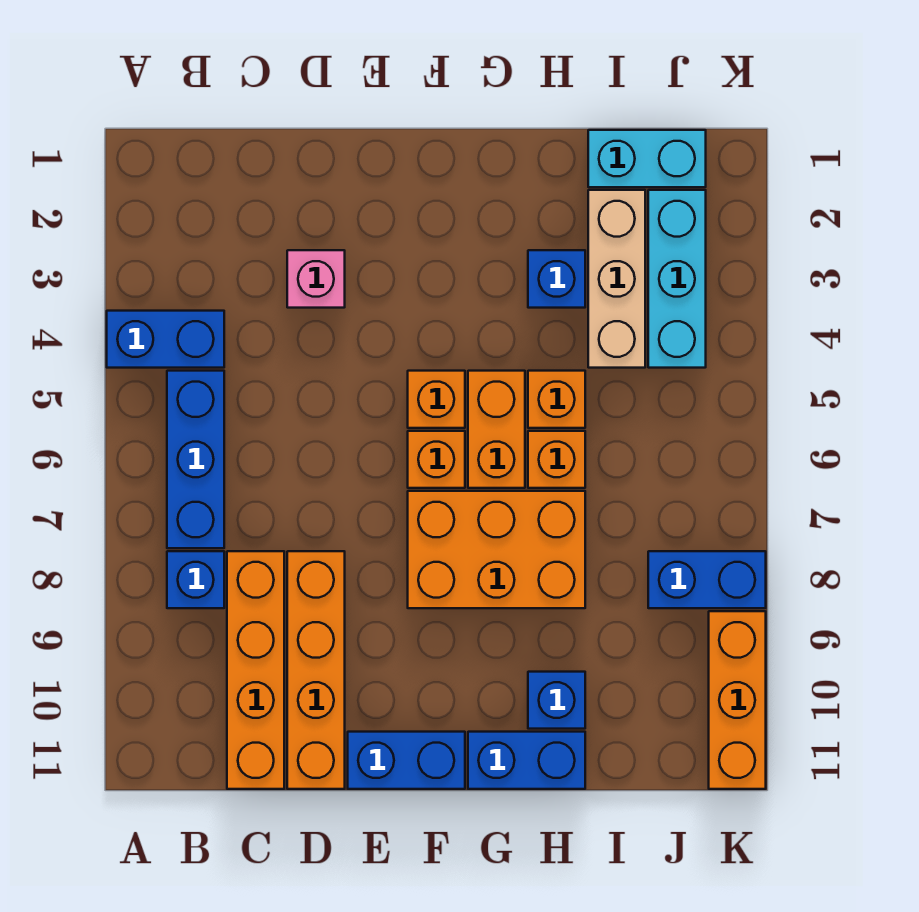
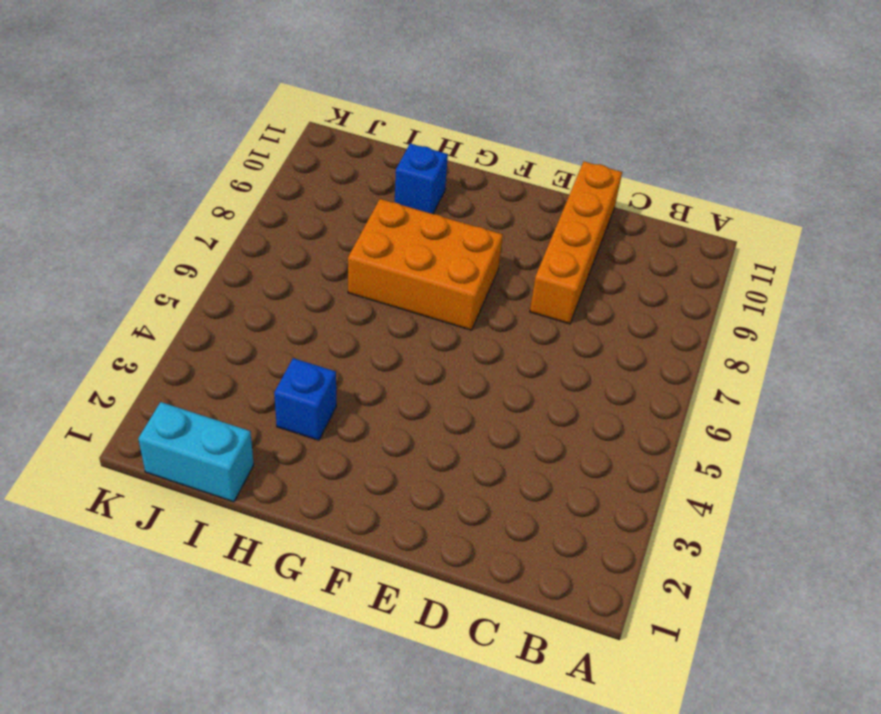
none -> blue brick A4:B4 level 1
none -> blue brick B5:B7 level 1
none -> blue brick B8 level 1

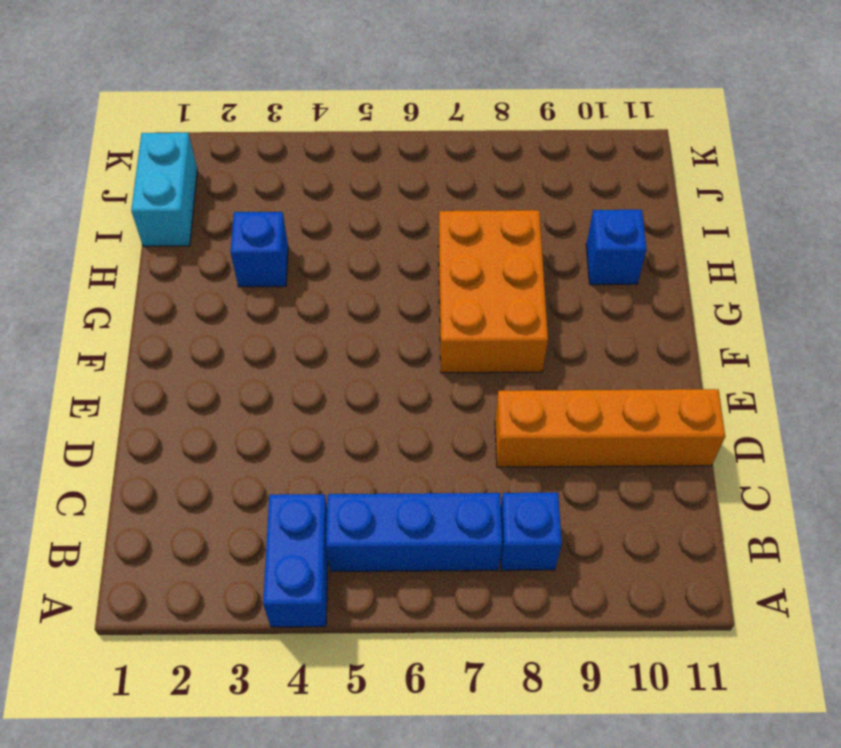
none -> orange brick C8:C11 level 1
none -> pink brick D3 level 1
none -> blue brick E11:F11 level 1

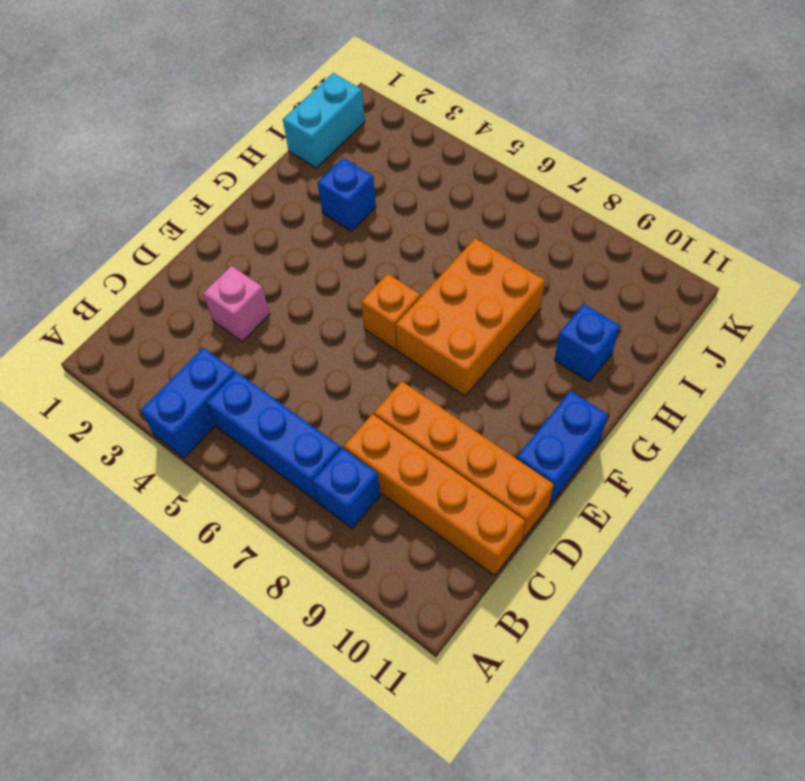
none -> orange brick F5 level 1
none -> orange brick G5:G6 level 1
none -> blue brick G11:H11 level 1

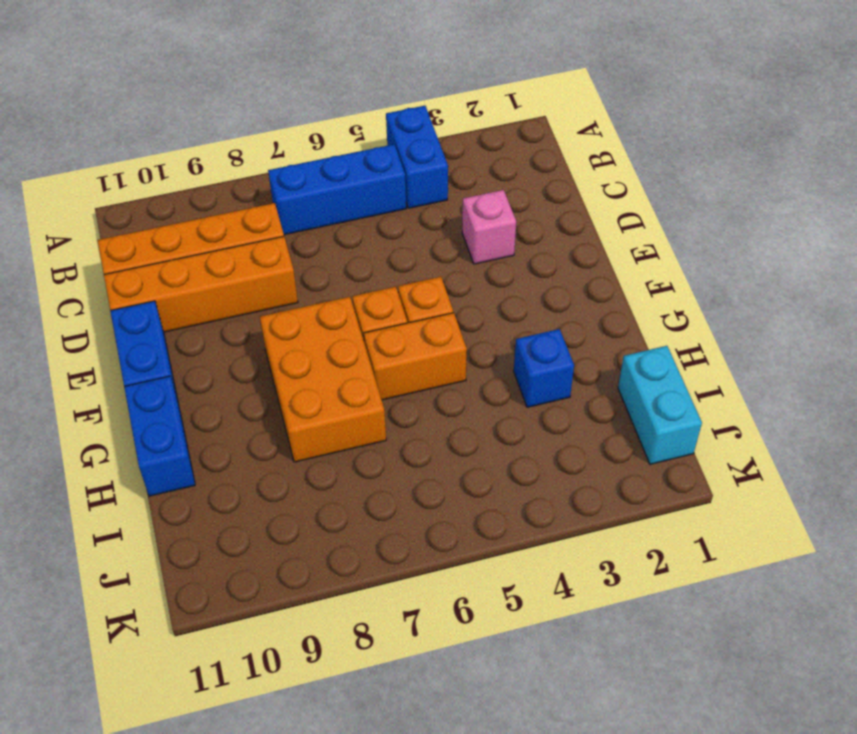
none -> blue brick B8 level 1
none -> orange brick H5 level 1
none -> orange brick H6 level 1

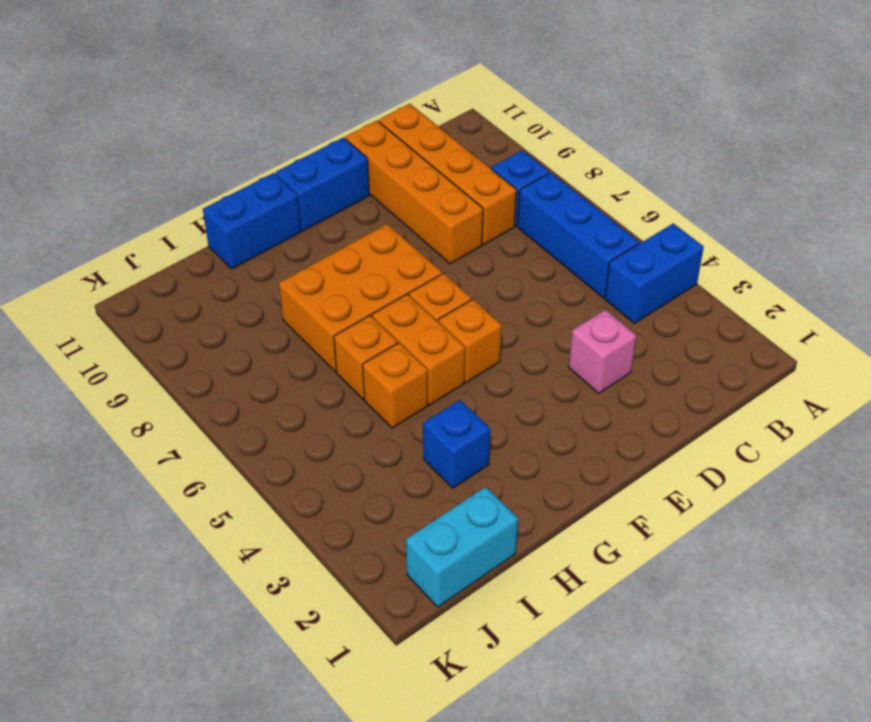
none -> blue brick H10 level 1
none -> tan brick I2:I4 level 1
none -> cyan brick J2:J4 level 1

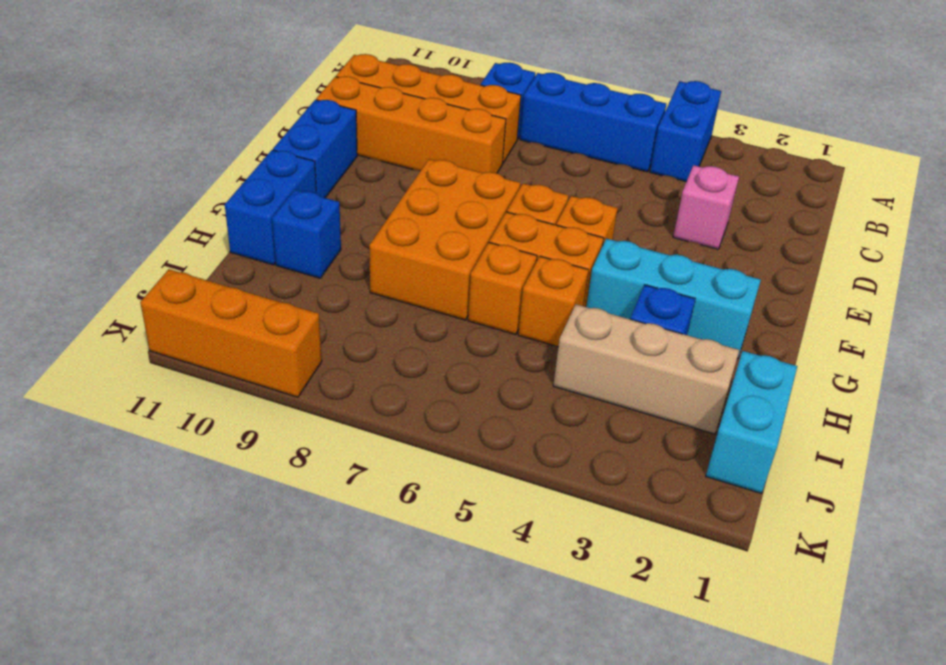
cyan brick G2:G4 level 1 -> cyan brick J2:J4 level 1
none -> blue brick J8:K8 level 1

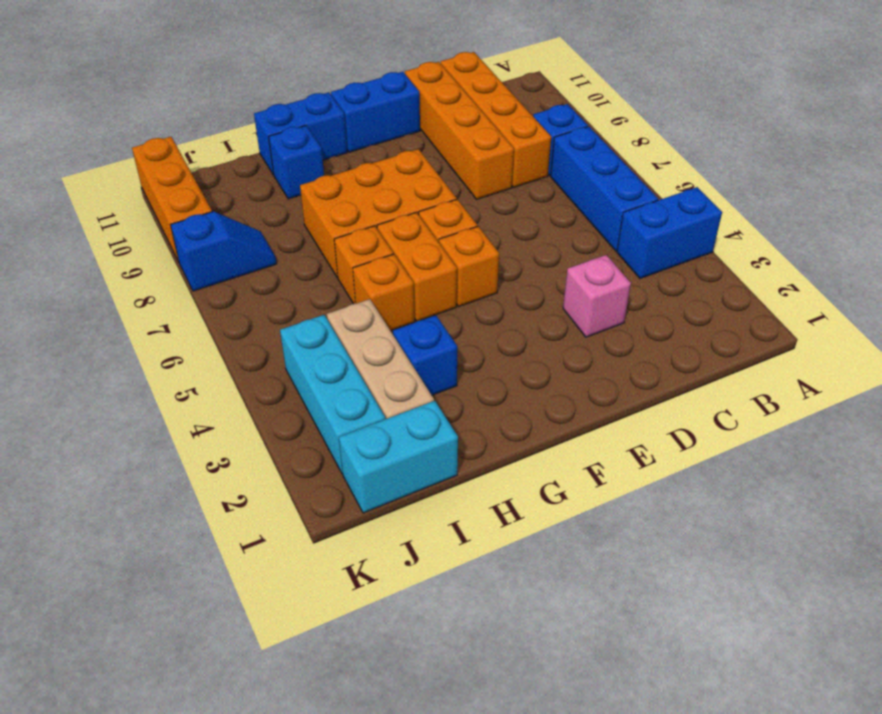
blue slope J8:K8 level 1 top K -> blue brick J8:K8 level 1

